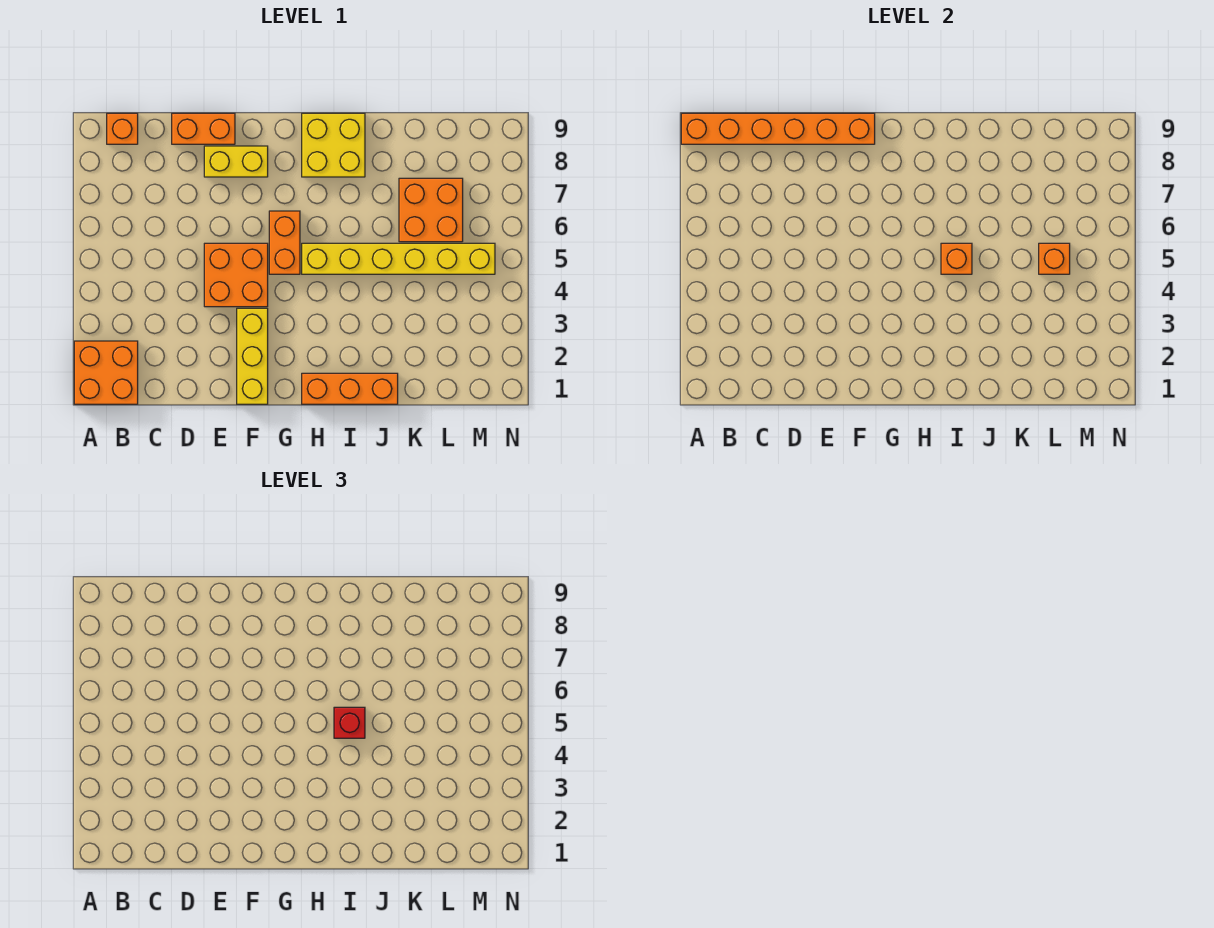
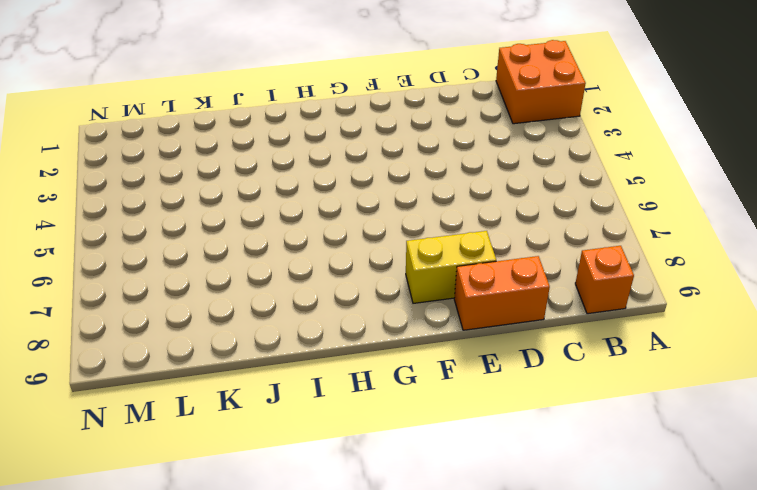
none -> orange brick E4:F5 level 1
none -> yellow brick F1:F3 level 1
none -> orange brick G5:G6 level 1

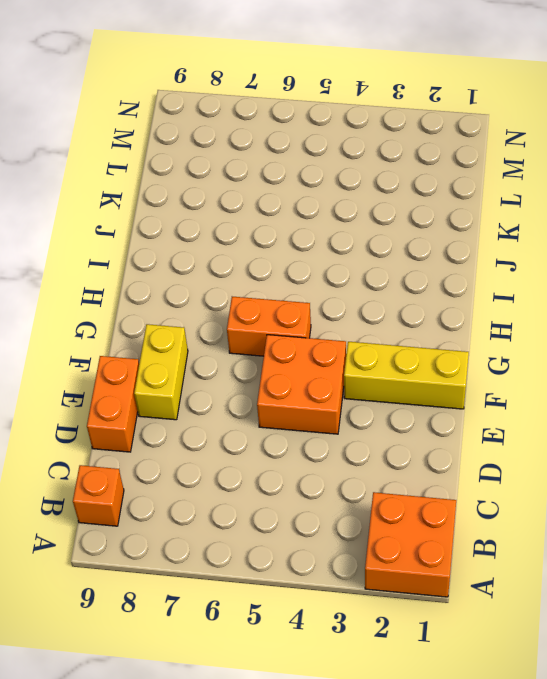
none -> orange brick H1:J1 level 1
none -> yellow brick H5:M5 level 1
none -> yellow brick H8:I9 level 1

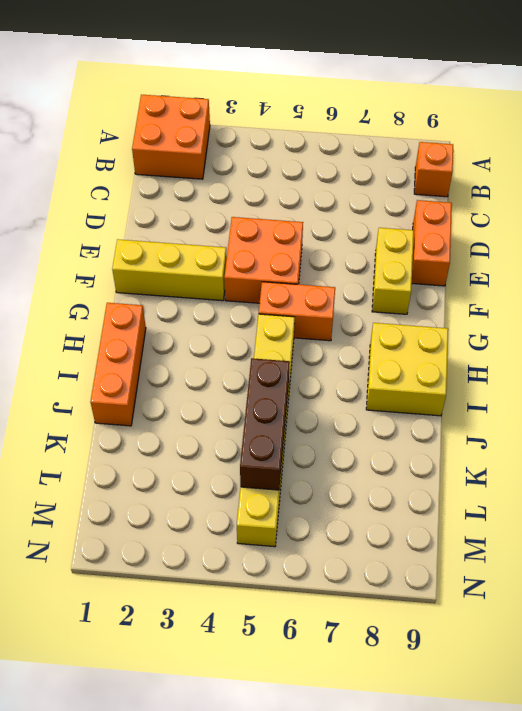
brown brick J5:L5 level 2 -> orange brick L5 level 2
none -> orange brick K6:L7 level 1
none -> orange brick A9:F9 level 2
none -> orange brick I5 level 2

